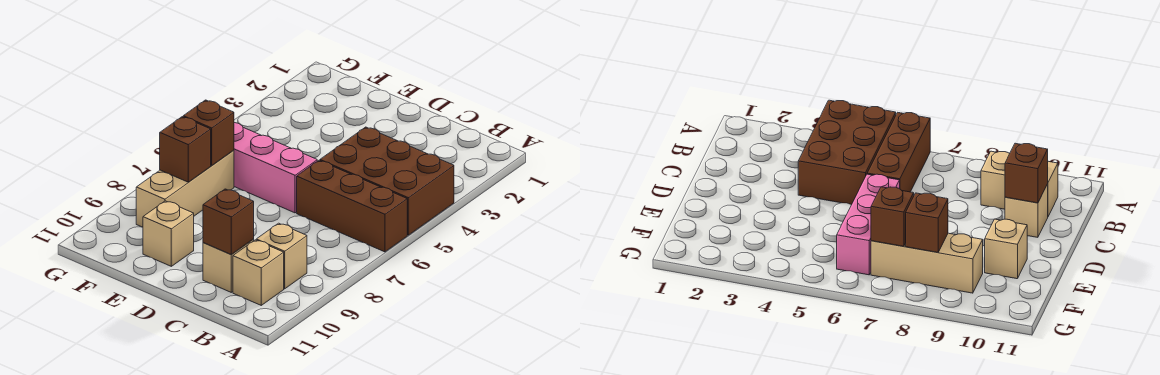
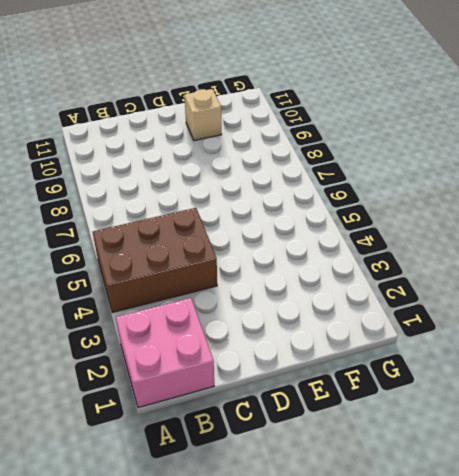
pink brick A1:B2 level 1 -> none
none -> brown brick A6:C6 level 1
none -> tan brick B9 level 1

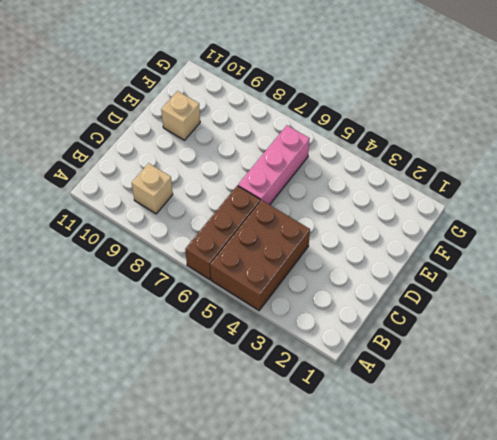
none -> tan brick B10 level 1
none -> tan brick C10 level 1

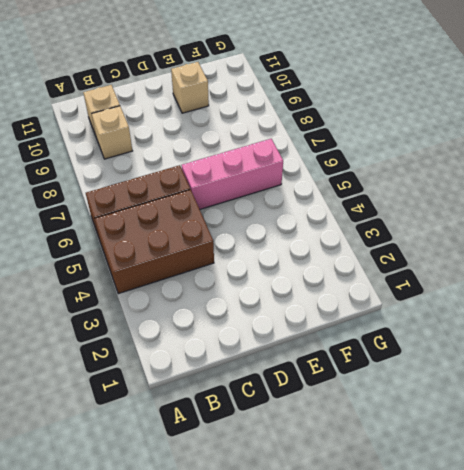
none -> tan brick C10 level 1
none -> tan brick F7:F9 level 1

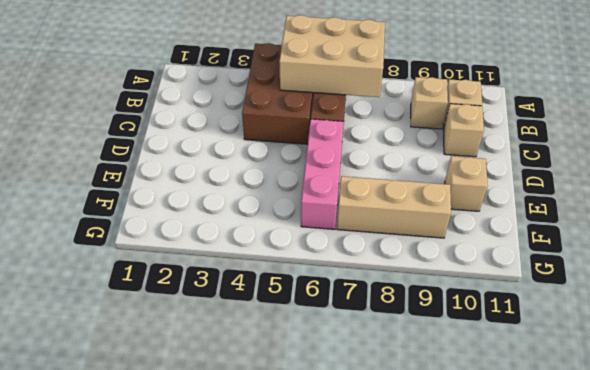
tan brick A5:B7 level 2 -> none
none -> brown brick C10 level 2
none -> brown brick F7 level 2

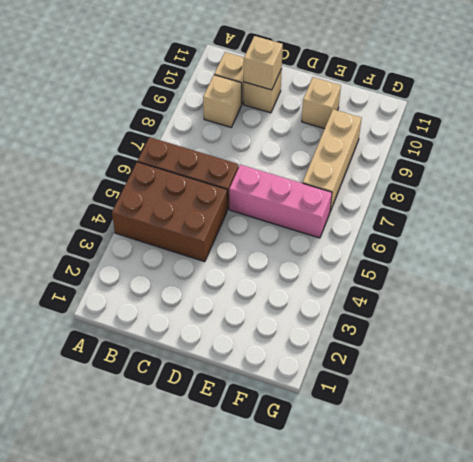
tan brick C10 level 2 -> brown brick C10 level 2
none -> brown brick F7 level 2
none -> brown brick F8 level 2

